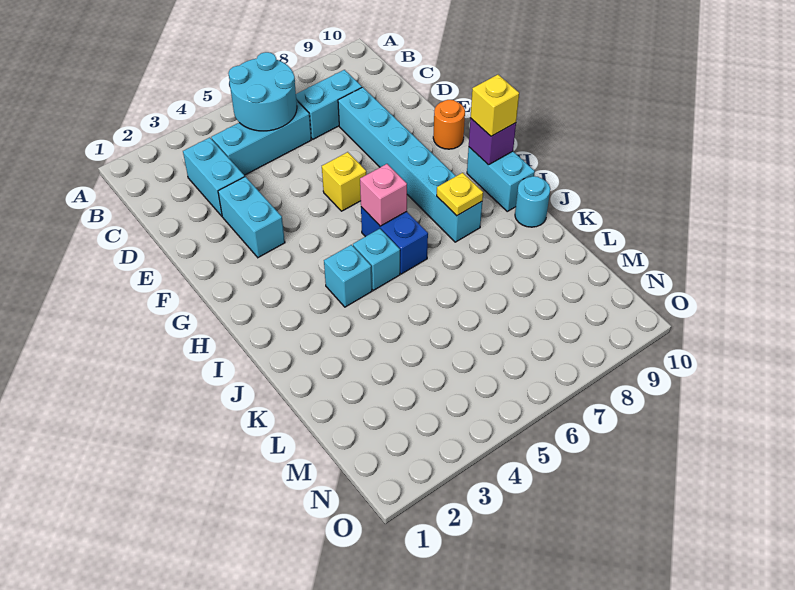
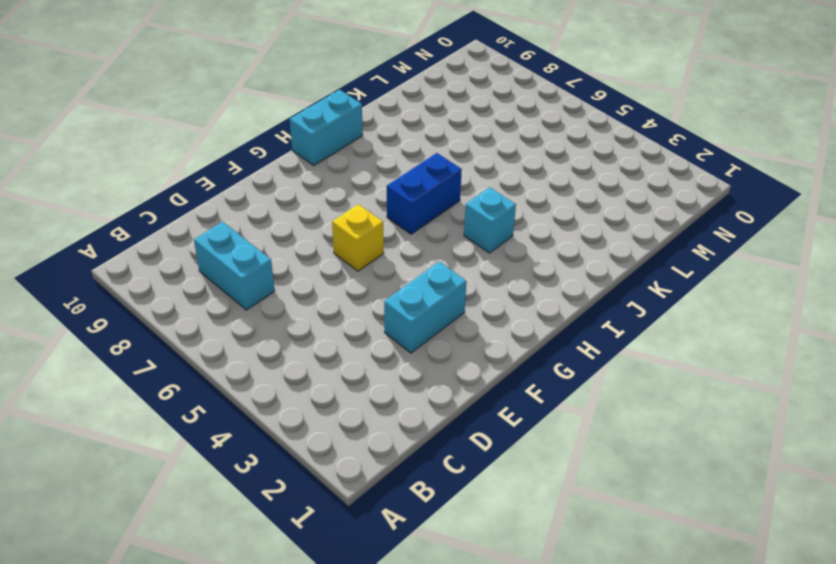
none -> cyan brick C3:D3 level 1
none -> cyan brick C4:C6 level 1
none -> cyan brick D8:I8 level 1

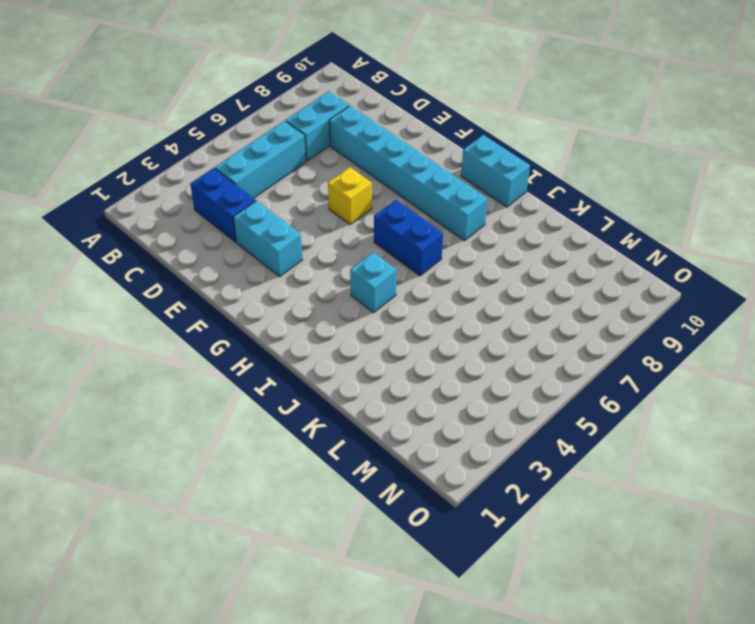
blue brick C3:D3 level 1 -> cyan brick C3:D3 level 1
none -> orange round brick F10 level 1
none -> cyan brick I5 level 1
none -> cyan round brick J10 level 1

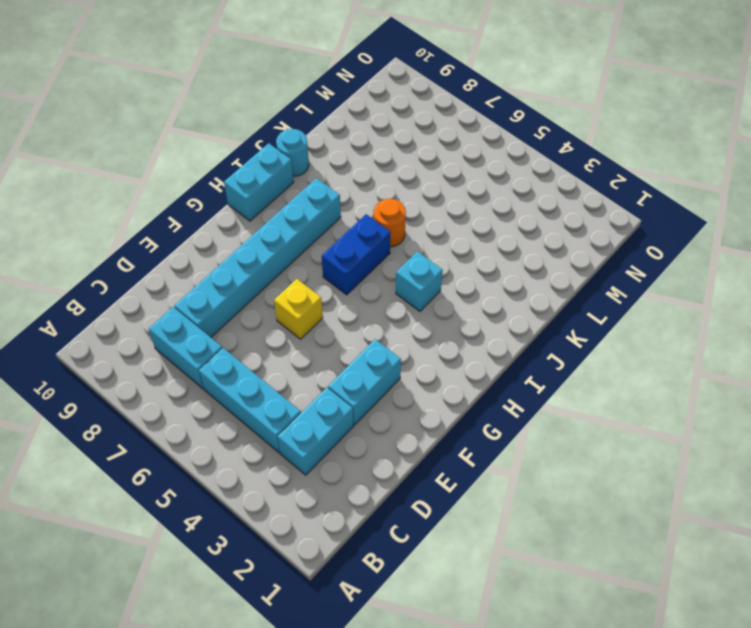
orange round brick J6 level 1 -> orange round brick F10 level 1
none -> cyan brick I5 level 1
none -> cyan round brick B5:C6 level 2
none -> pink brick H6 level 2

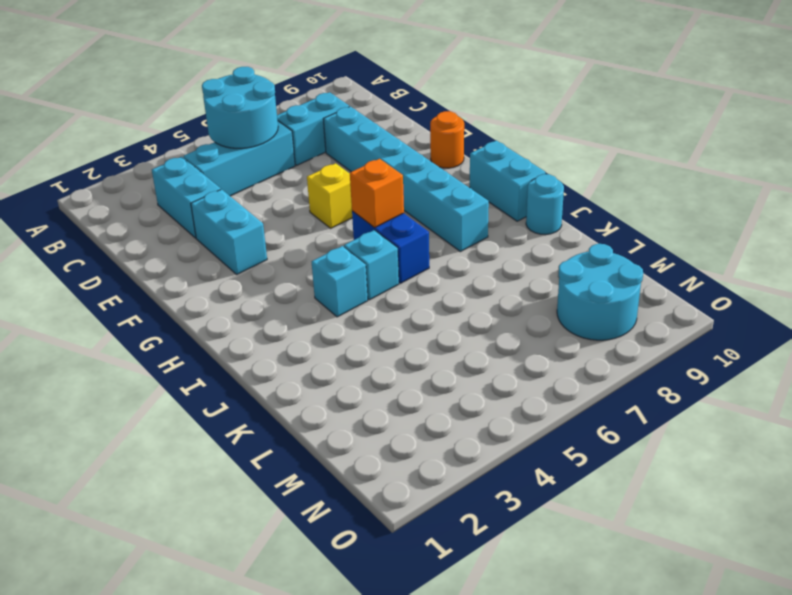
orange brick H6 level 2 -> pink brick H6 level 2
cyan round brick M8:N9 level 1 -> none
none -> purple brick H10 level 2
none -> yellow plate I8 level 2
none -> yellow brick H10 level 3

